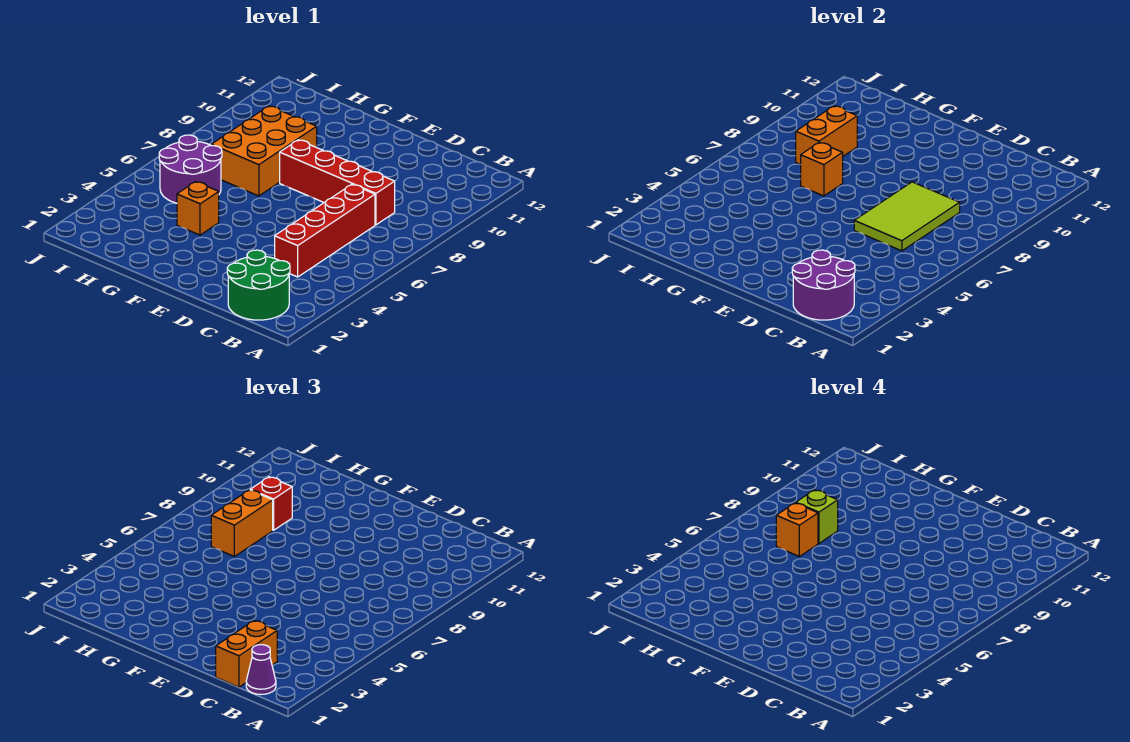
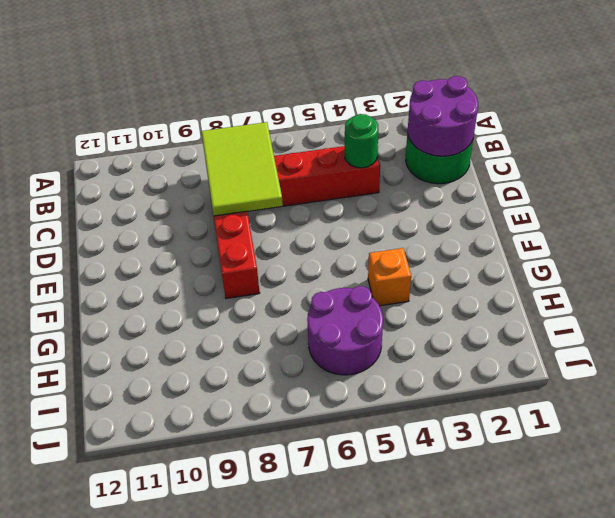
lime tile B7:D8 level 2 -> lime tile C6:D8 level 2
green round brick C4 level 2 -> none
none -> orange brick G7:H9 level 1
none -> orange brick G7 level 2
none -> orange brick H8:H9 level 2

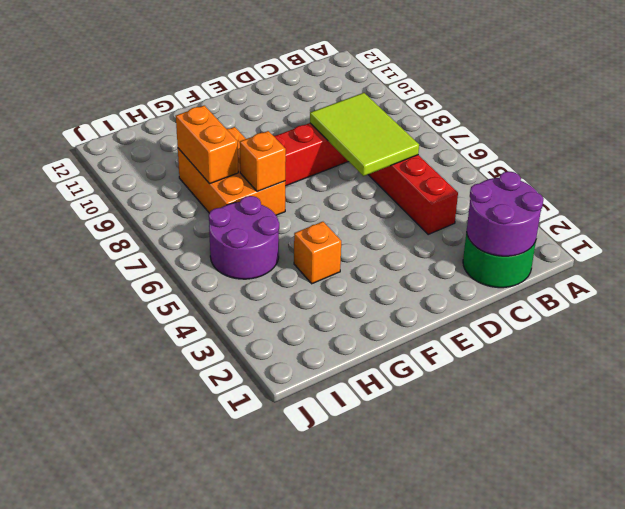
none -> purple cone B1 level 3
none -> orange brick C1:C2 level 3
none -> orange brick H7:H8 level 3

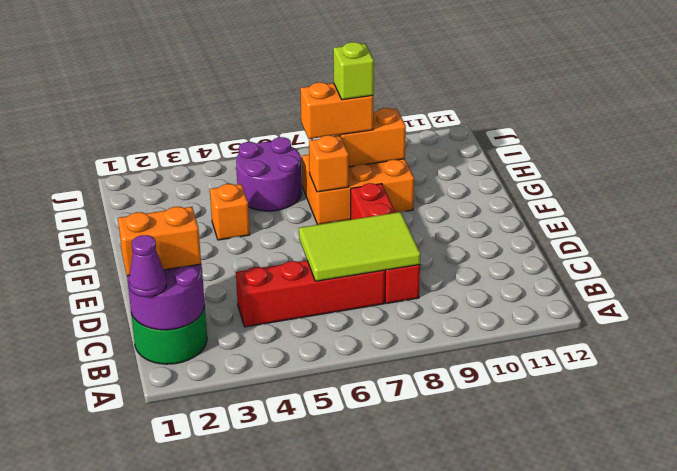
none -> red brick H9 level 3
none -> orange brick H7 level 4

